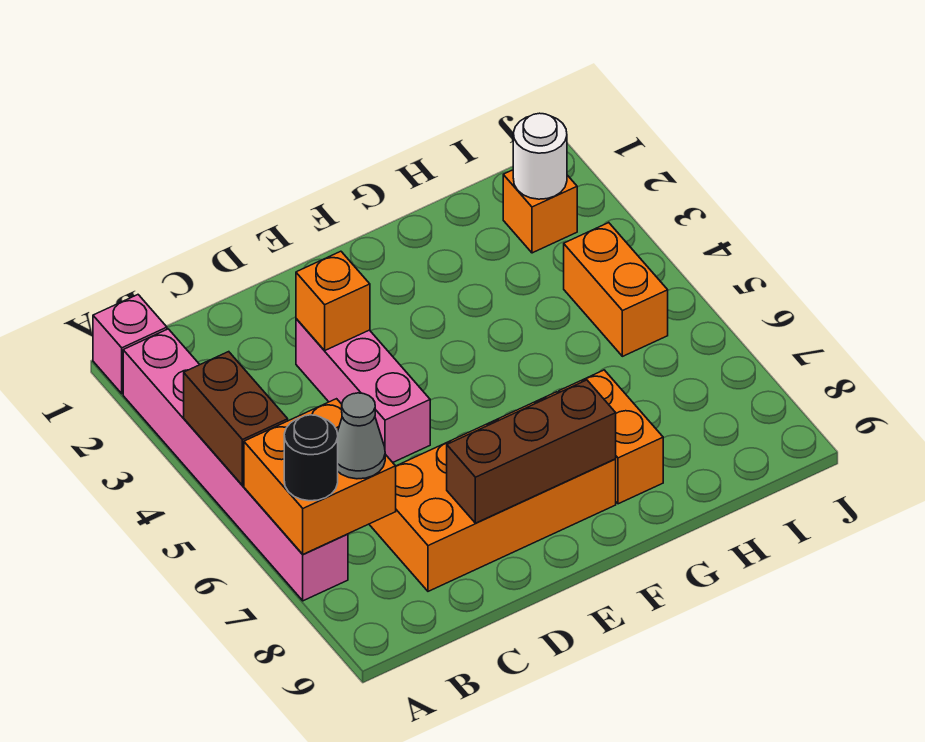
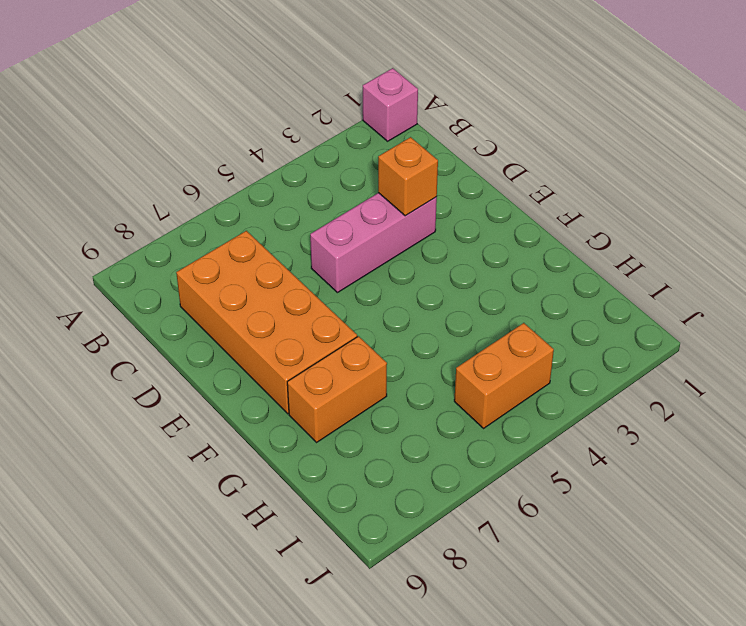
none -> pink brick A2:A7 level 1
none -> orange brick I2 level 1
none -> brown brick A4:A5 level 2

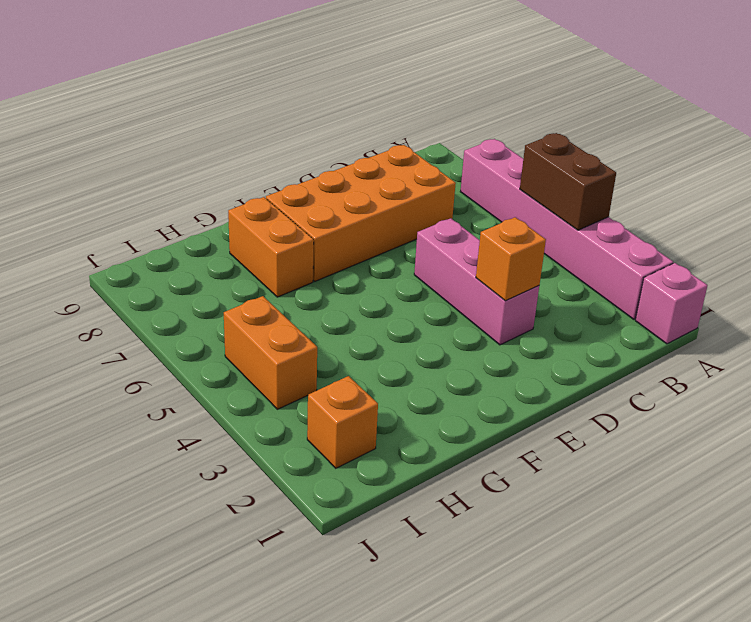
none -> orange brick A6:B7 level 2
none -> brown brick D8:F8 level 2
none -> white round brick I2 level 2

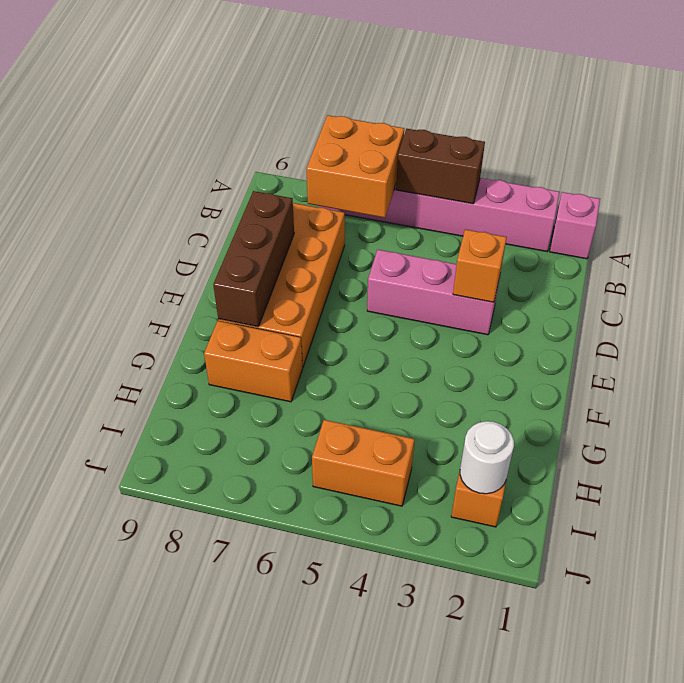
none -> black round brick A7 level 3
none -> grey cone B7 level 3

